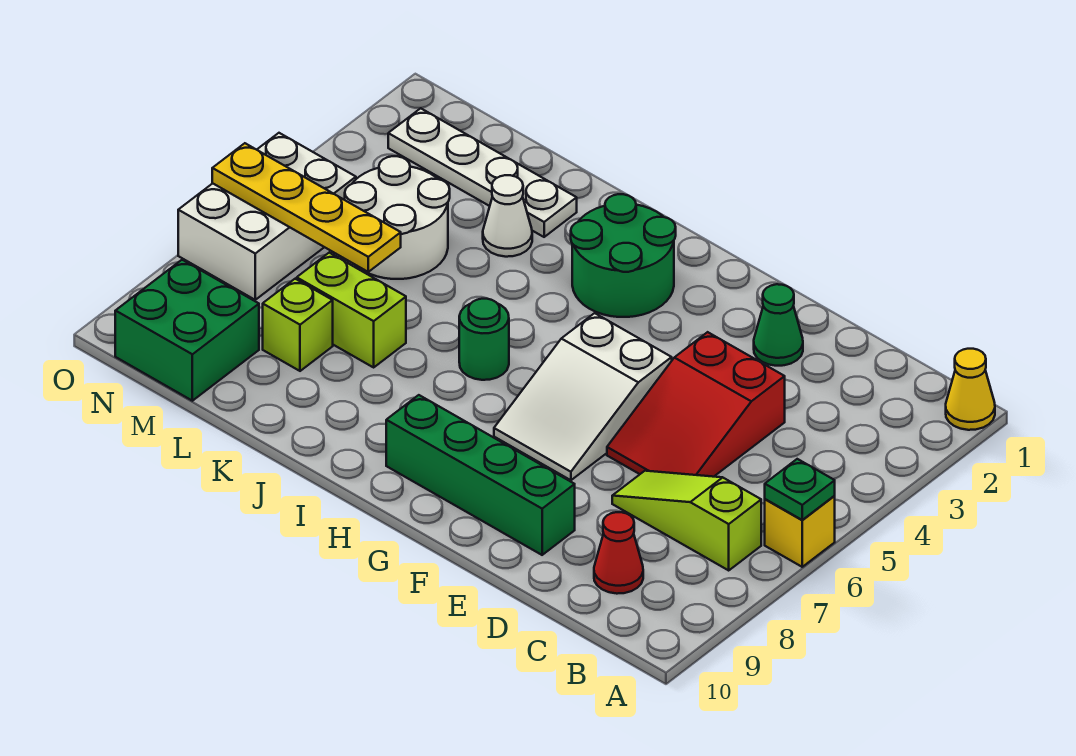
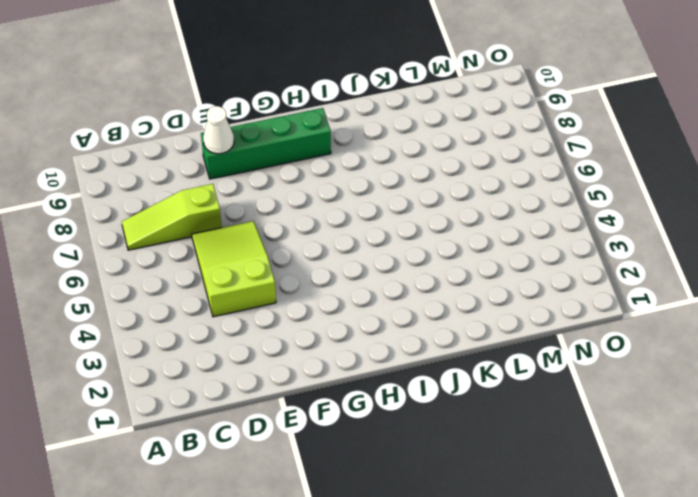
lime slope B7:D7 level 1 top D -> lime slope B7:D7 level 1 top B
lime slope D4:E6 level 1 top 4 -> red slope D4:E6 level 1 top 4
white cone E9 level 2 -> white cone K3 level 1
none -> yellow cone A1 level 1
none -> yellow brick A6 level 1
none -> red cone C9 level 1

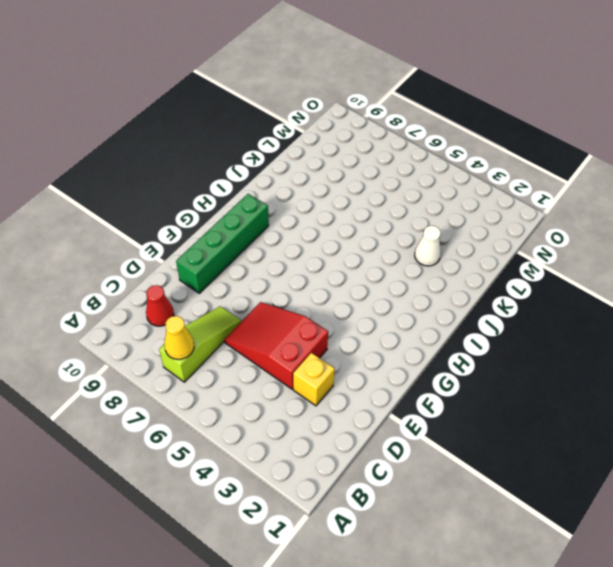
yellow cone B7 level 2 -> yellow cone A1 level 1
yellow brick D3 level 1 -> yellow brick A6 level 1
none -> green cone E2 level 1
none -> white slope F5:G7 level 1 top 5
none -> green round brick H2:I3 level 1

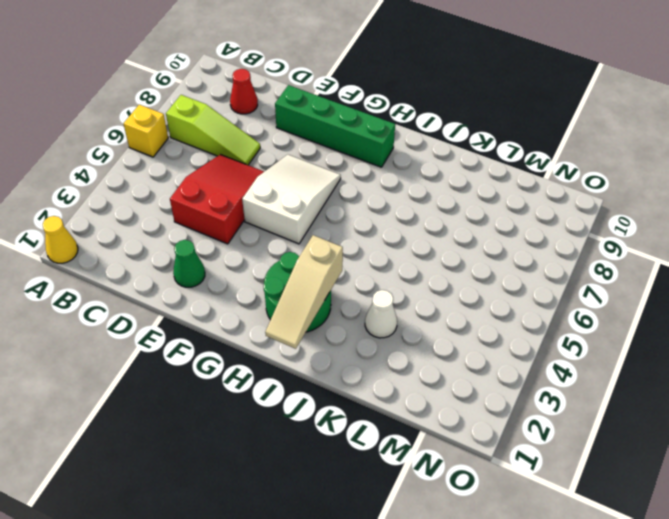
tan slope I1:I3 level 2 top 3 -> none
none -> green round brick I6 level 1
none -> white plate K2:N2 level 1
none -> lime brick K7:L7 level 1

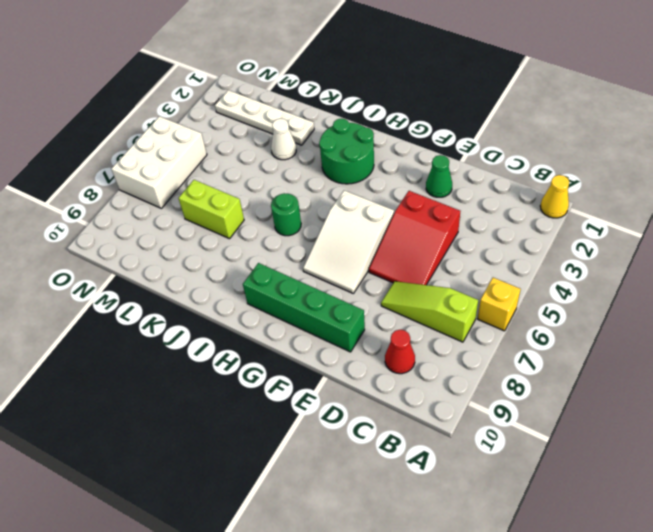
none -> white round brick L4:M5 level 1
none -> lime brick L8 level 1
none -> green brick M9:N10 level 1

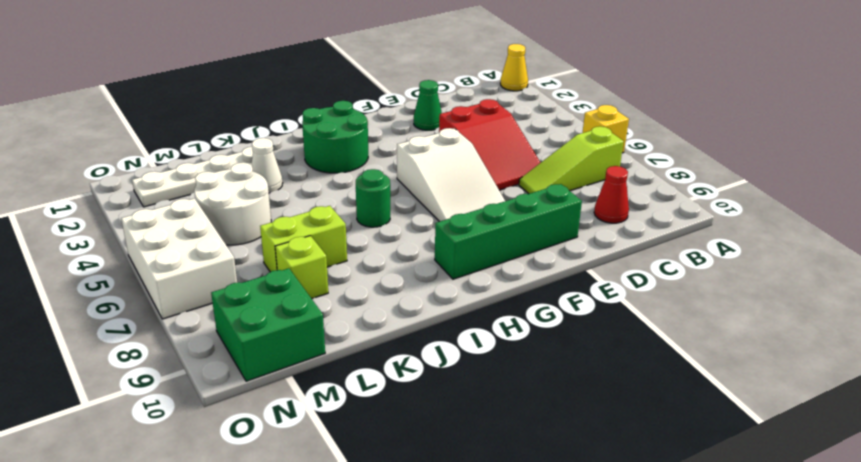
none -> green plate A6 level 2
none -> yellow plate L6:O6 level 2

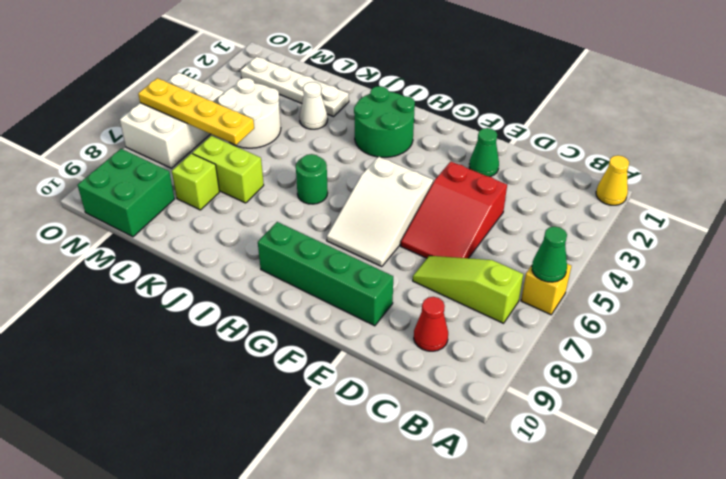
green cone A6 level 2 -> green plate A6 level 2

